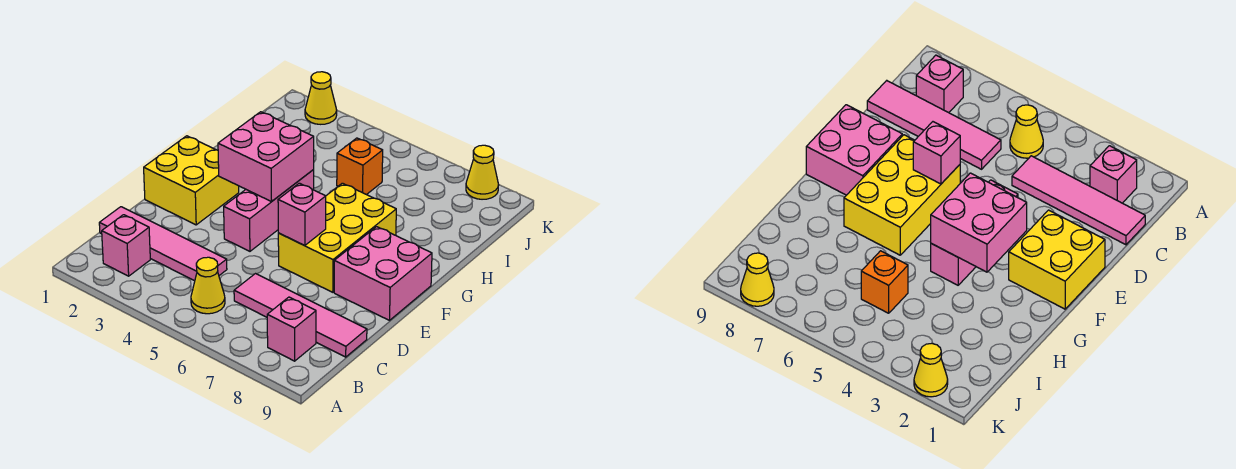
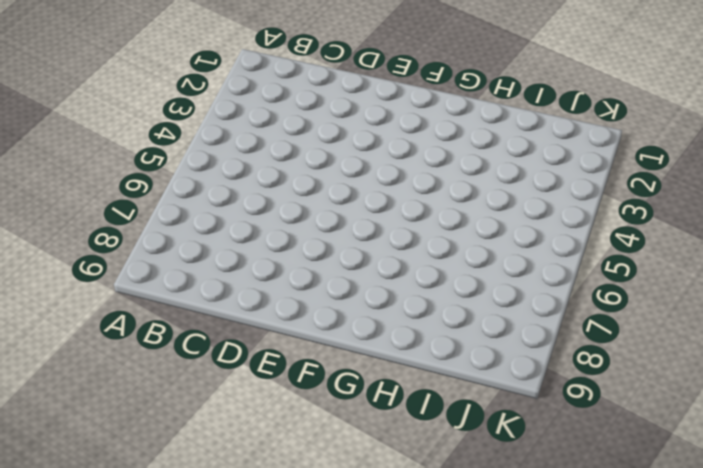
none -> pink brick B2 level 1
none -> yellow cone B5 level 1
none -> pink brick B8 level 1

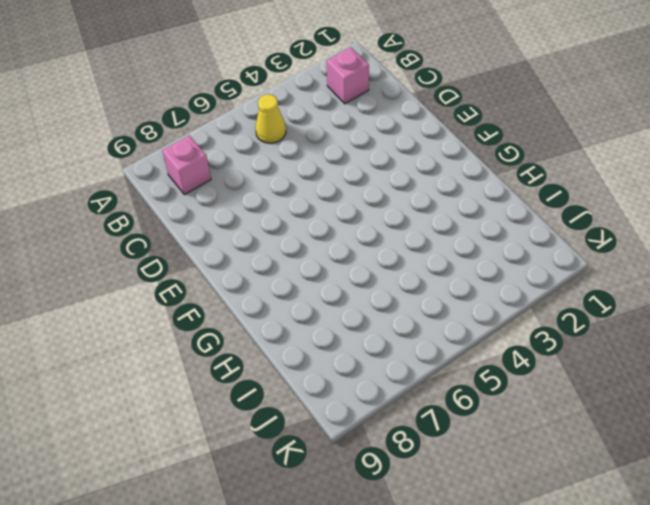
none -> pink tile C1:C4 level 1
none -> pink tile C6:C9 level 1
none -> yellow brick E1:F2 level 1

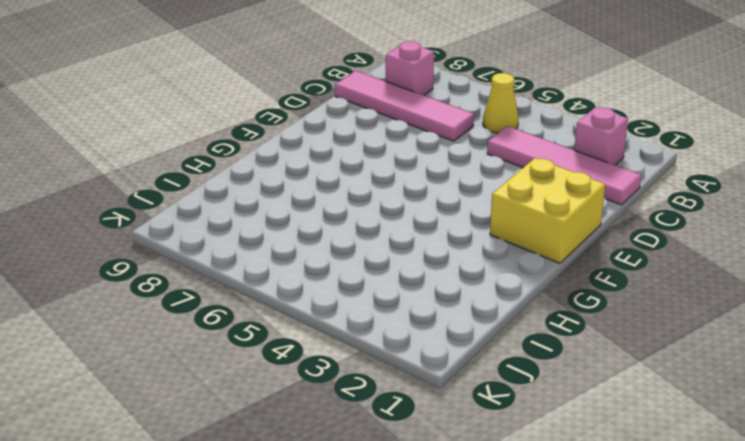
none -> pink brick E4:G4 level 1
none -> yellow brick E6:G7 level 1
none -> pink brick E8:F9 level 1

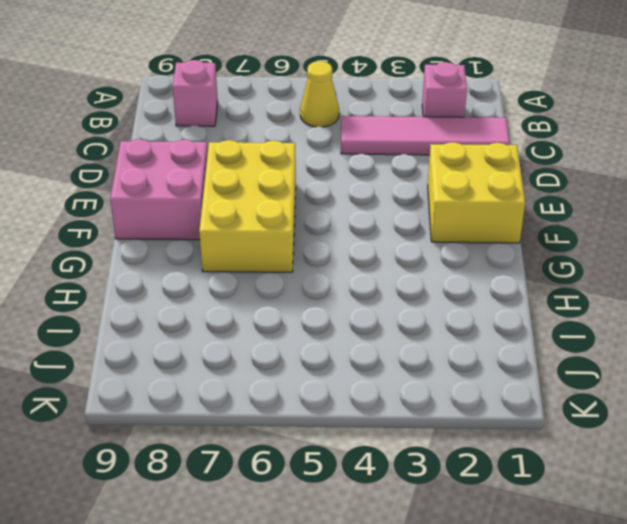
none -> pink tile C6:C9 level 1
none -> pink brick E4:G4 level 1
none -> orange brick I5 level 1

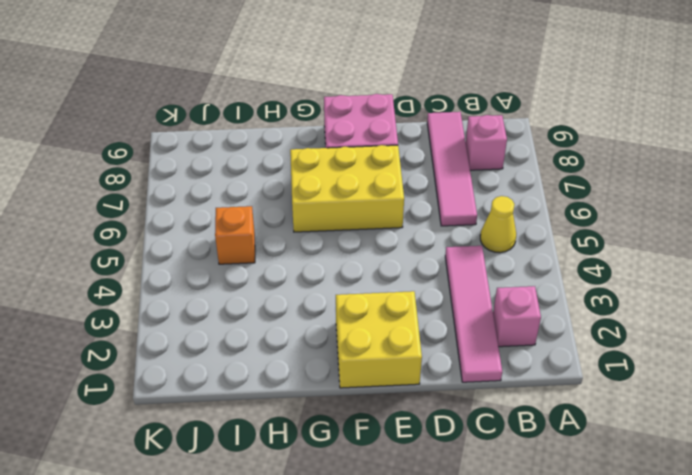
none -> pink brick E4:G4 level 1
none -> yellow cone K2 level 1
none -> yellow cone K8 level 1

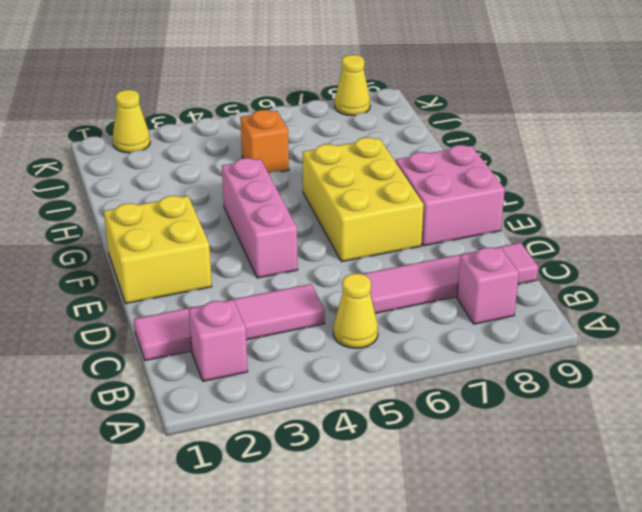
none -> pink brick E6 level 2
none -> pink brick F3:G4 level 2

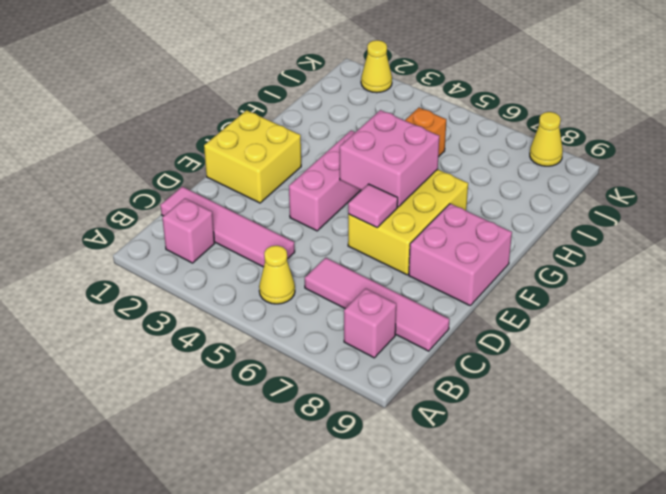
pink tile E6 level 2 -> pink brick E6 level 2
pink brick F5:G6 level 2 -> pink brick F3:G4 level 2

